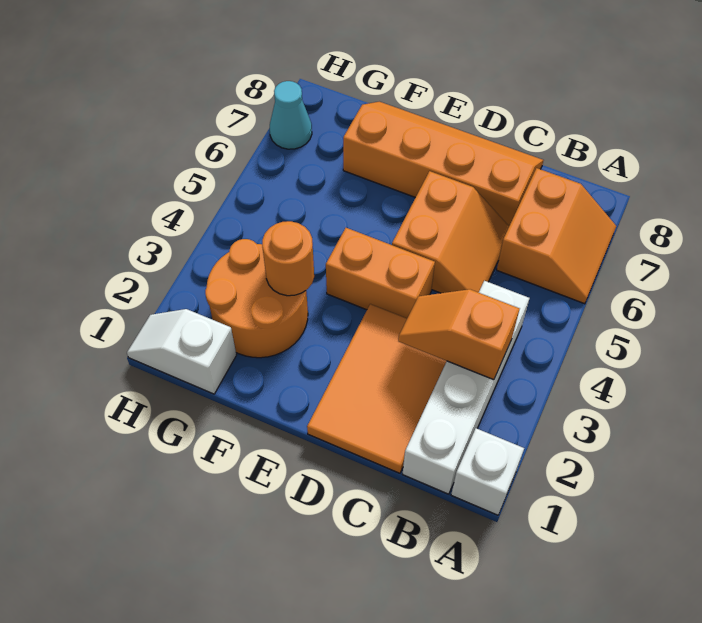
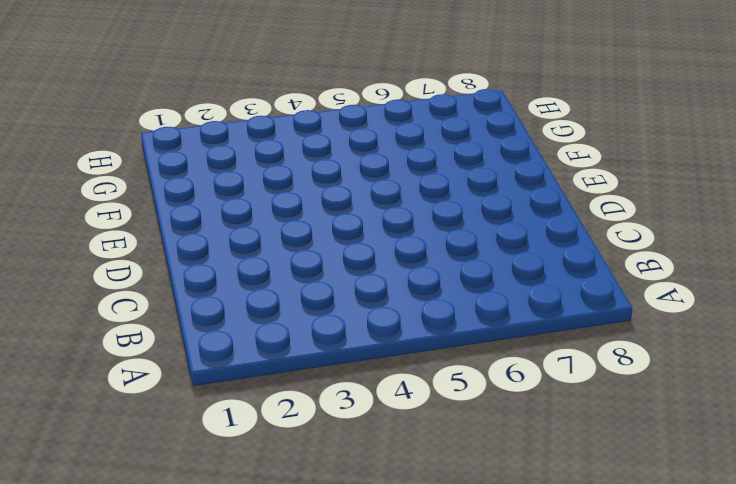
none -> white brick A1 level 1
none -> orange slope A6:B7 level 1 top B
none -> white brick B1:B4 level 1

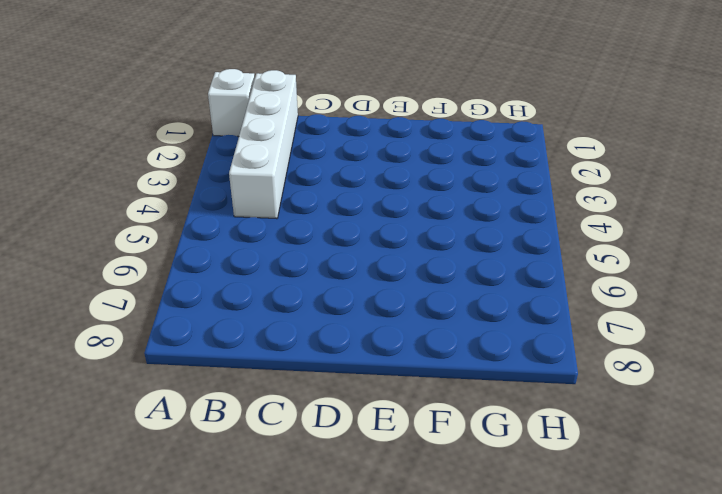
none -> orange slope A6:B7 level 1 top B
none -> orange tile C1:D3 level 1
none -> orange slope C5:D6 level 1 top D

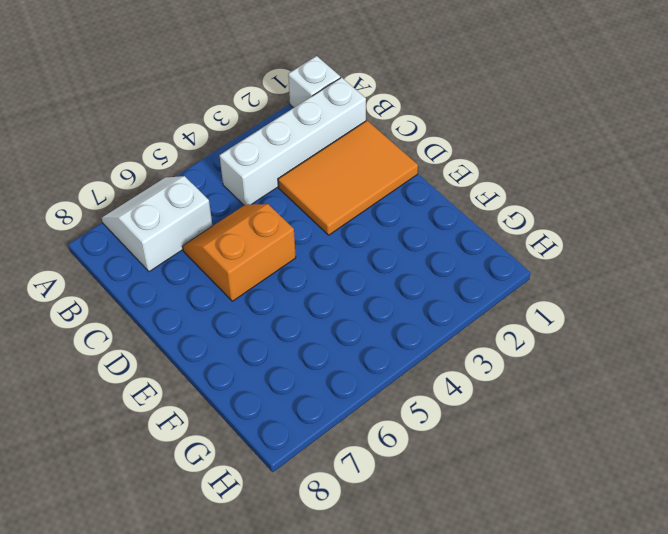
white slope A6:B7 level 1 top B -> orange slope A6:B7 level 1 top B
none -> orange slope C7:F8 level 1 top 7
none -> orange brick D4:E4 level 1
none -> orange round brick F2:G3 level 1

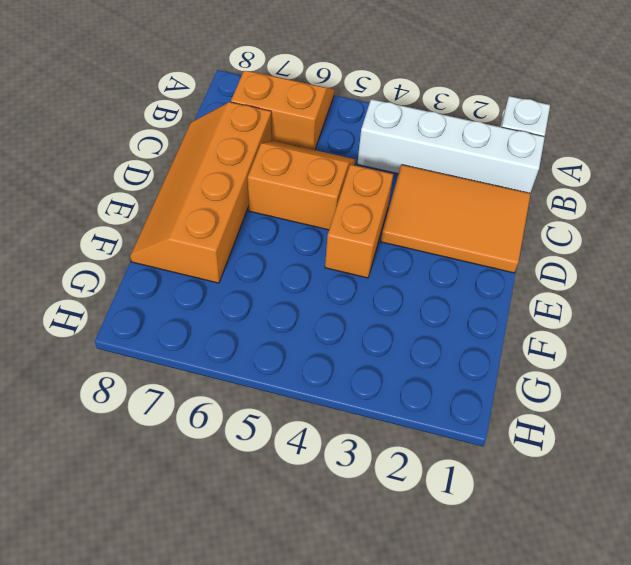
none -> orange round brick F2:G3 level 1
none -> white slope G1:H1 level 1 top G
none -> cyan cone H7 level 1

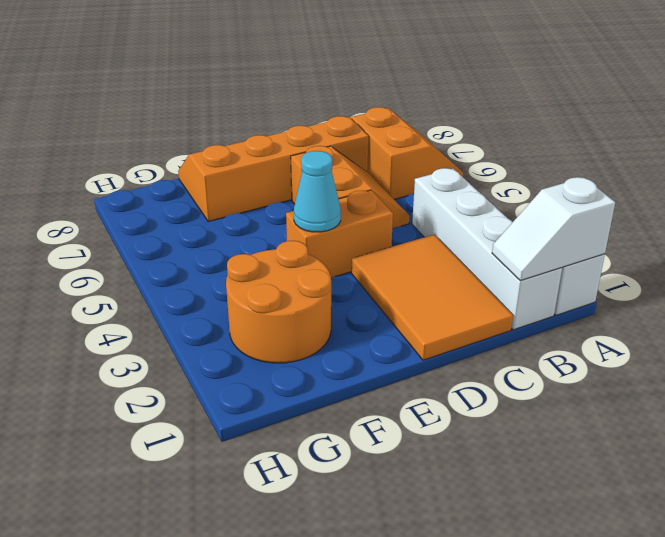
white slope A1:B1 level 2 top A -> white slope G1:H1 level 1 top G
cyan cone E4 level 2 -> cyan cone H7 level 1
none -> orange slope B3:C3 level 2 top B
none -> orange round brick F3 level 2

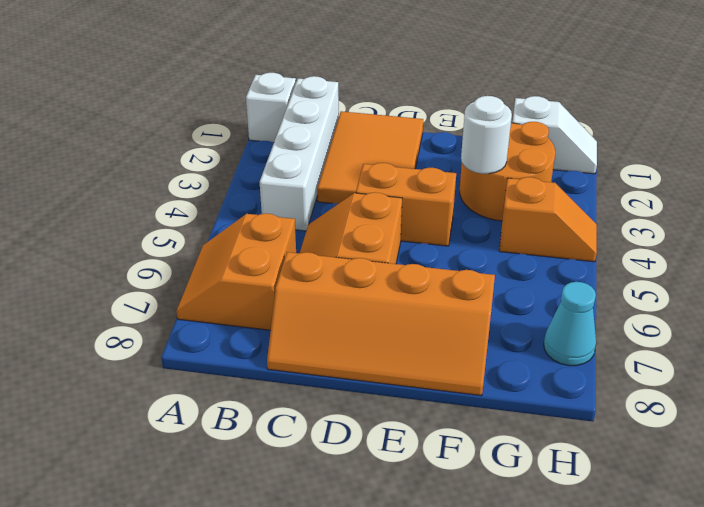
white round brick F3 level 2 -> orange round brick F3 level 2
orange slope G4:H4 level 1 top G -> orange slope B3:C3 level 2 top B

